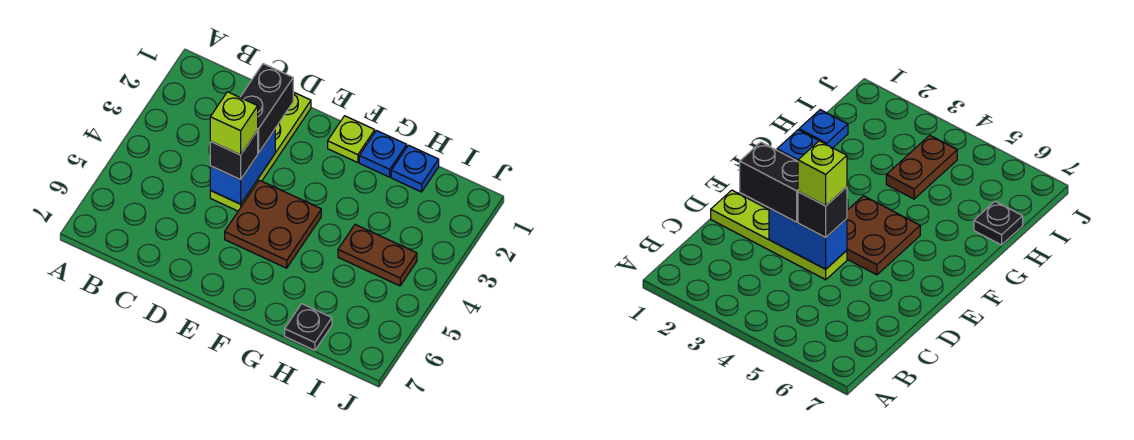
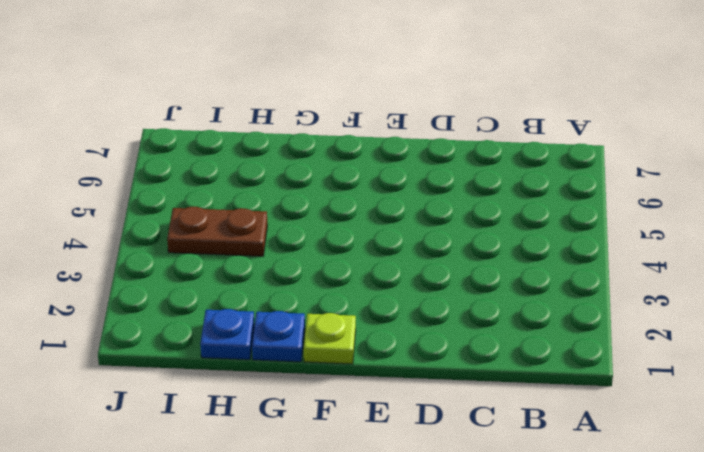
none -> lime plate D1:D4 level 1
none -> brown plate E4:F5 level 1

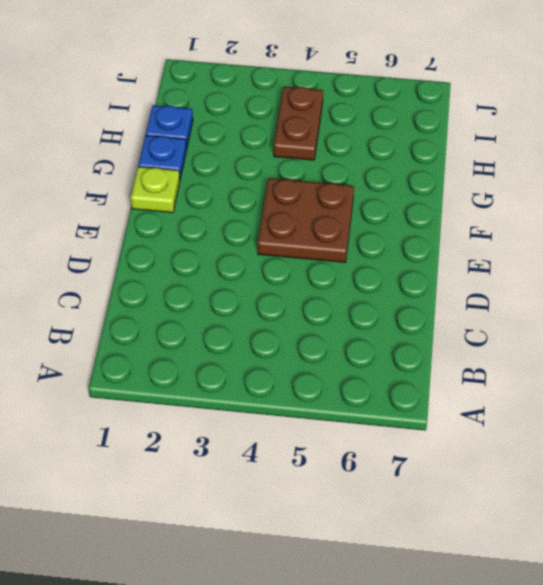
none -> lime plate D1:D4 level 1
none -> black plate H7 level 1

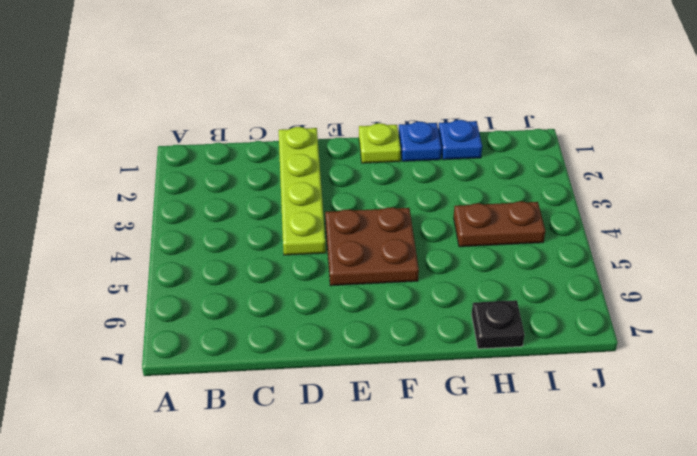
none -> blue brick D3:D4 level 2
none -> black brick D2:D3 level 3

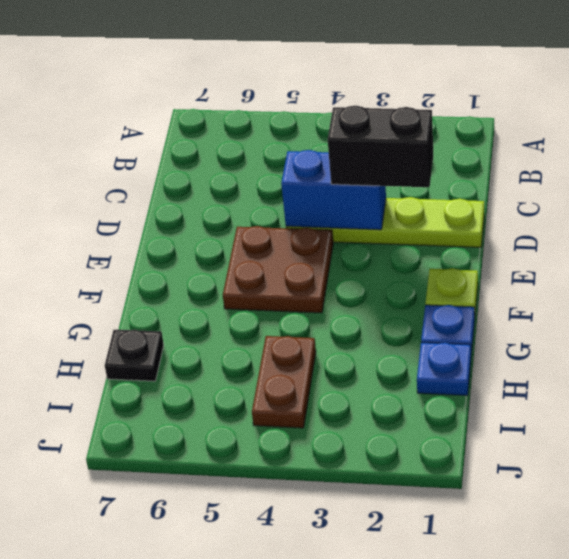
none -> black brick D4 level 3
none -> lime brick D4 level 4

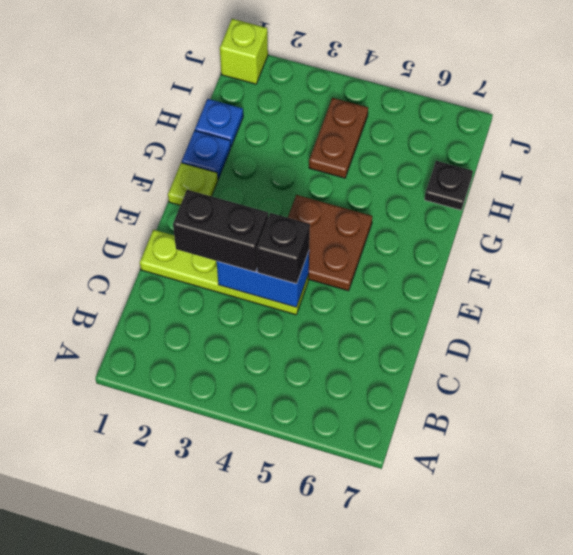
lime brick J1 level 1 -> lime brick D4 level 4

